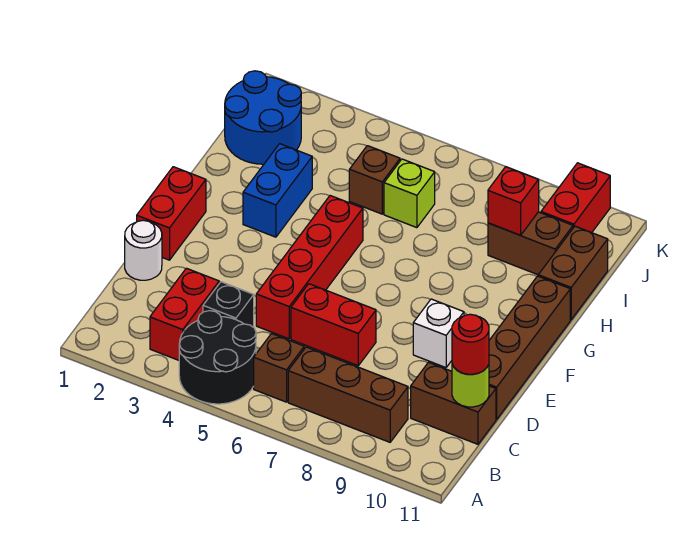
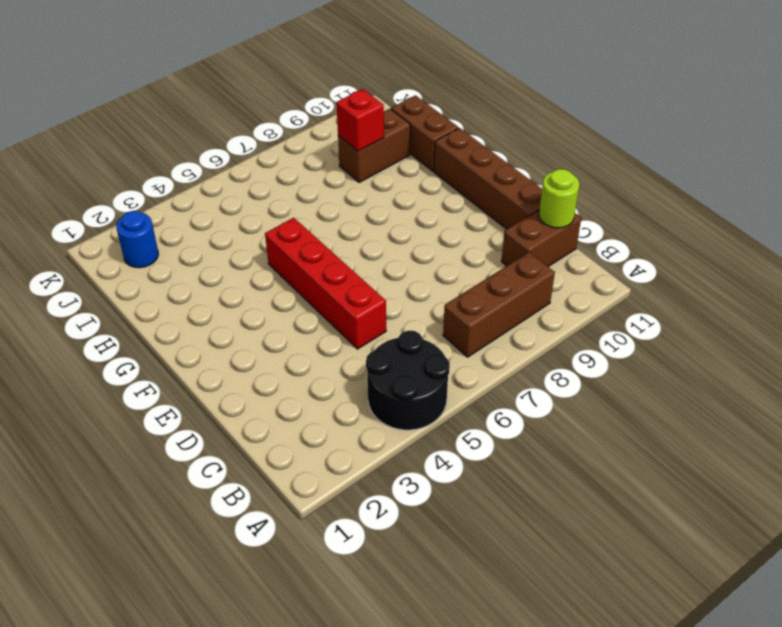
blue round brick J2 level 1 -> blue round brick I1:J2 level 1
none -> red brick B3:C3 level 1
none -> brown brick B6 level 1
none -> black brick C4 level 1

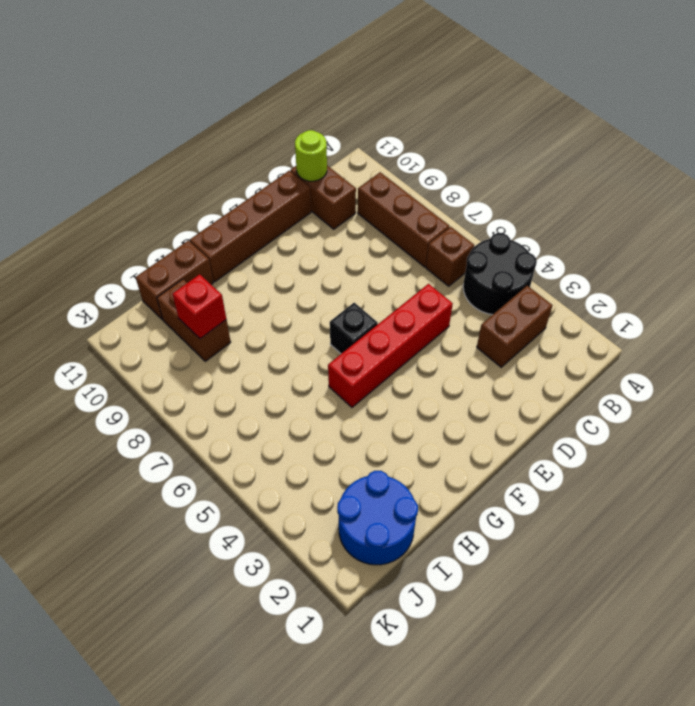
brown brick B3:C3 level 1 -> red brick B3:C3 level 1
black brick F6 level 1 -> black brick C4 level 1
none -> white round brick D1 level 1
none -> red brick D6:D7 level 1
none -> red brick E1:F1 level 1

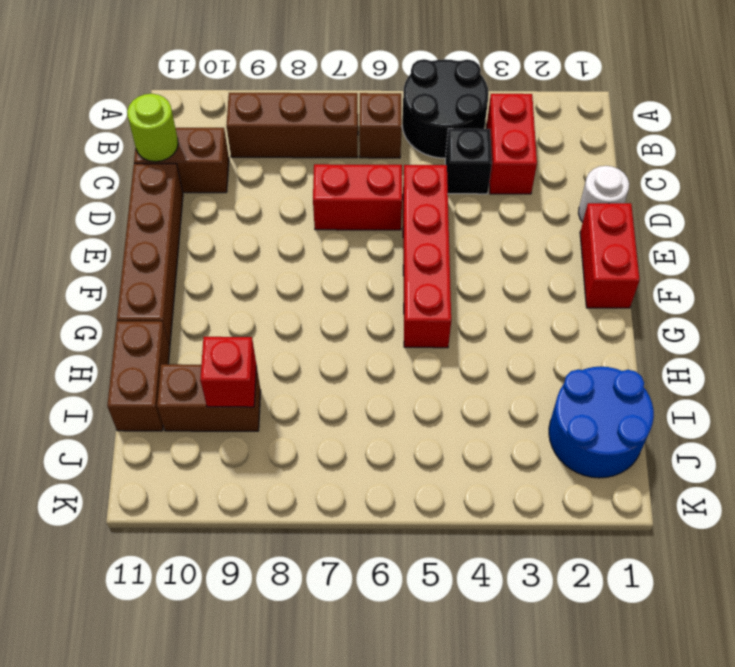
none -> white brick E9 level 1
none -> blue brick G3:H3 level 1
none -> brown brick I5 level 1

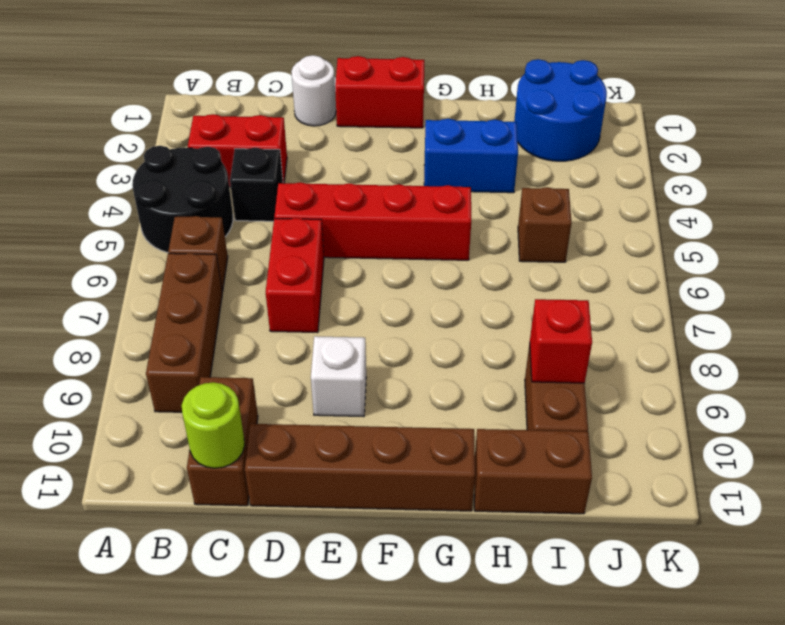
none -> lime brick I6 level 1
none -> red brick J10:K10 level 1
none -> red round brick C11 level 3

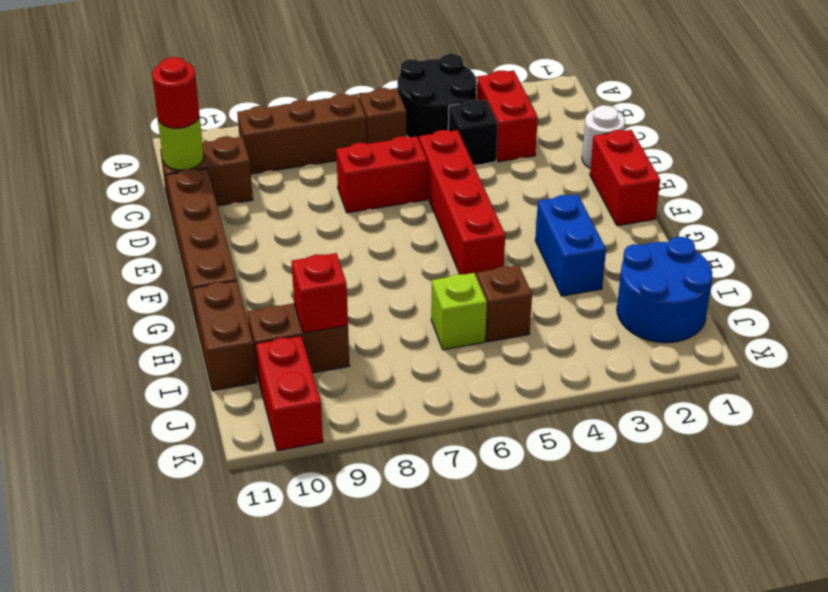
none -> white brick E9 level 1

